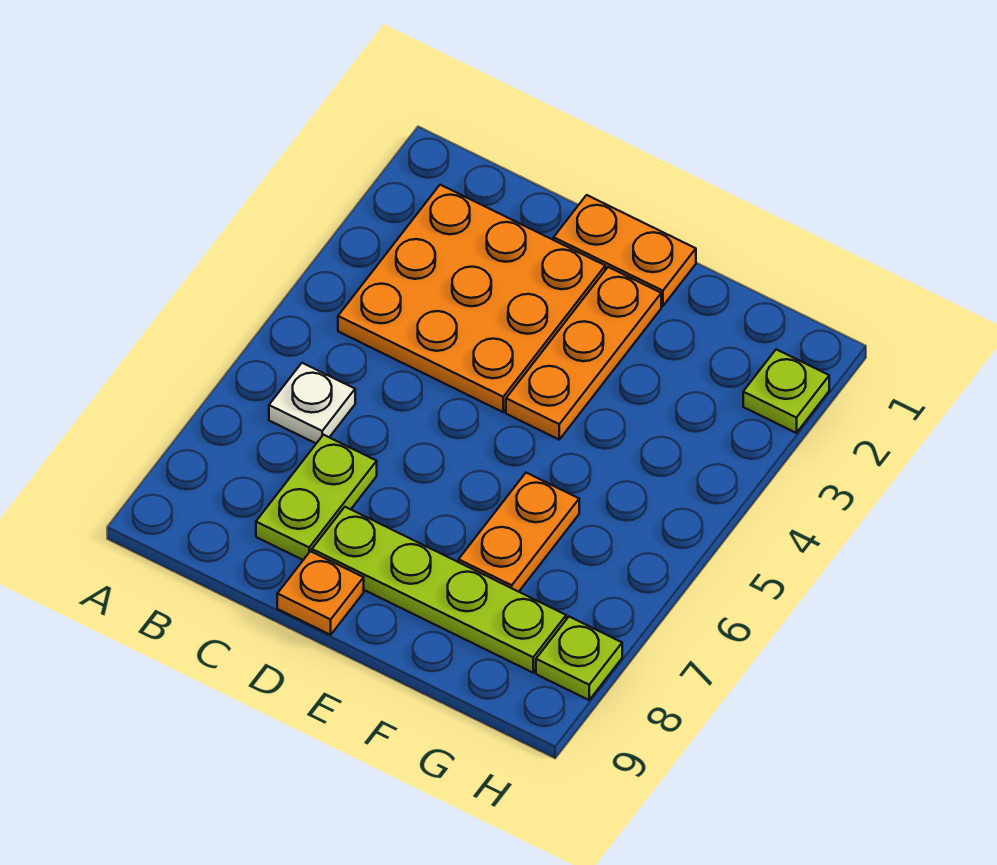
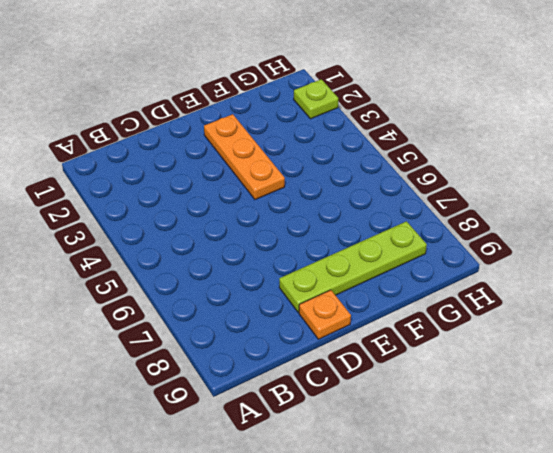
none -> orange plate B2:D4 level 1
none -> white plate B6 level 1

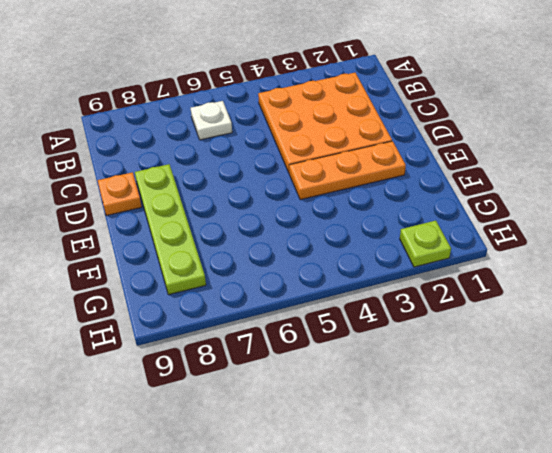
none -> lime plate C7:C8 level 1
none -> orange plate D1:E1 level 1

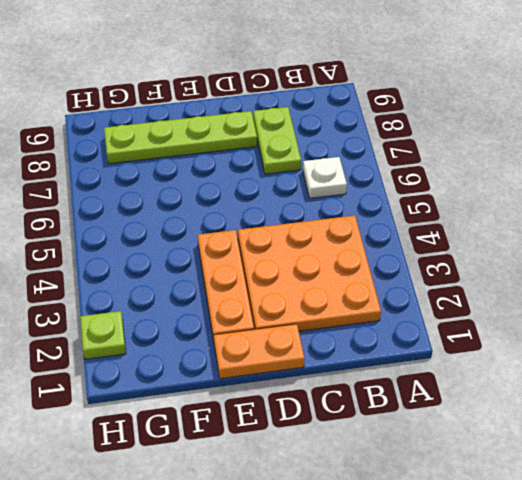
none -> orange plate D9 level 1
none -> orange plate F6:F7 level 1

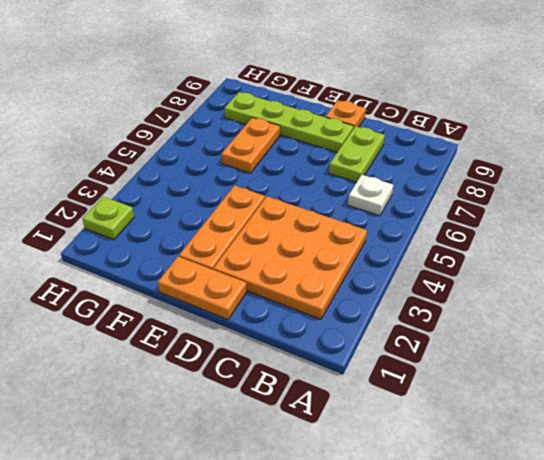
none -> lime plate H8 level 1

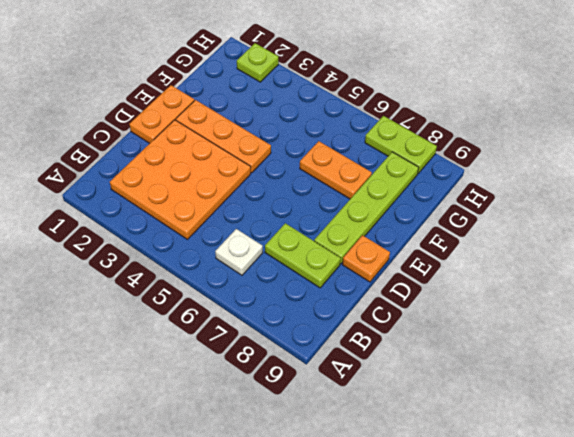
lime plate H7:H8 level 1 -> lime plate H8 level 1

